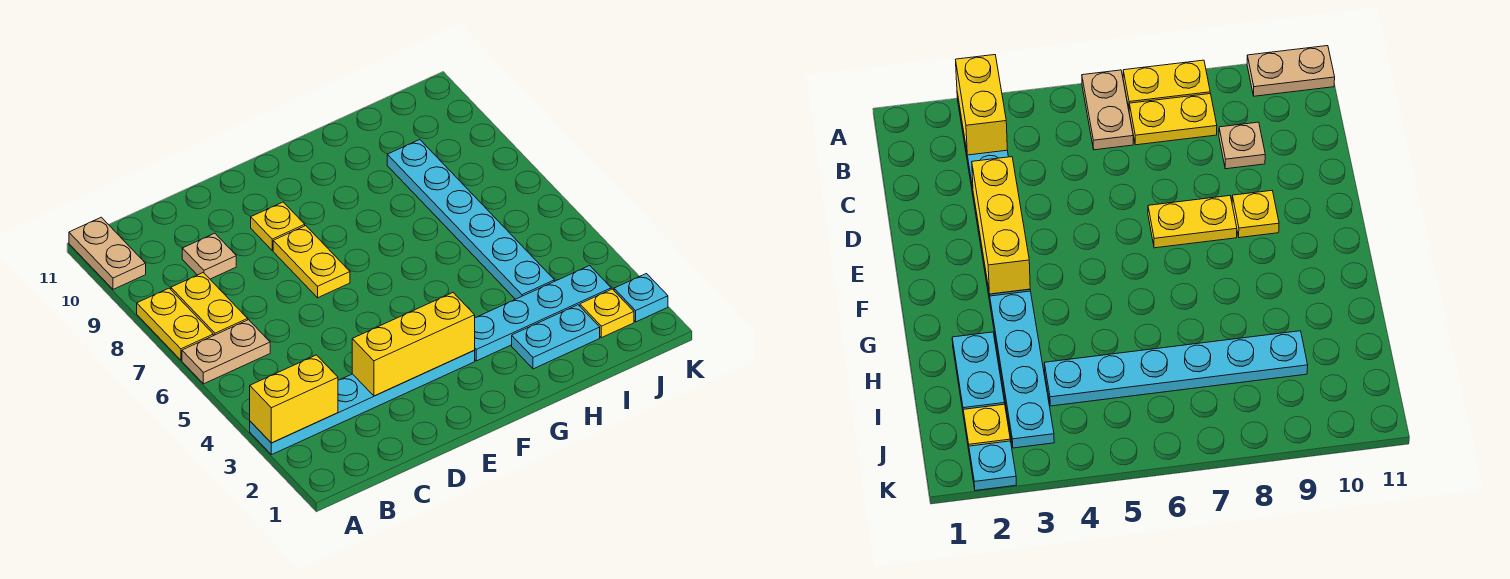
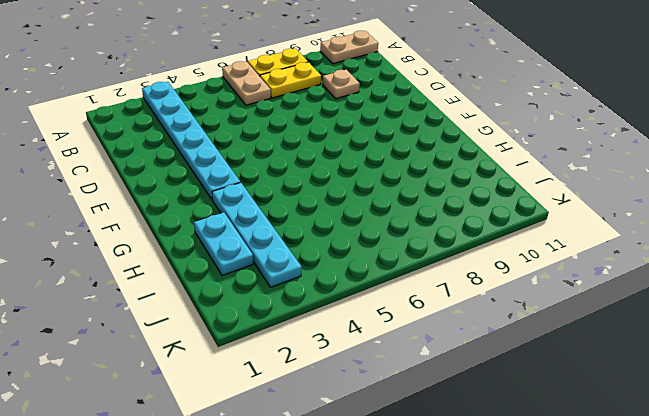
none -> yellow plate E7:E8 level 1
none -> yellow plate E9 level 1
none -> cyan plate I4:I9 level 1

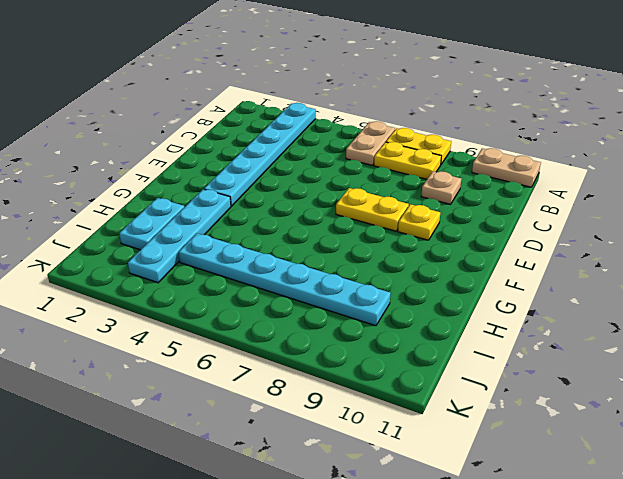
none -> yellow plate J2 level 1
none -> cyan plate K2 level 1
none -> yellow brick A3:B3 level 2

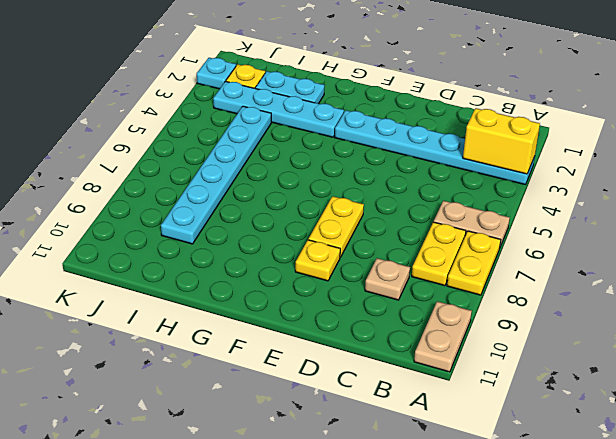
none -> yellow brick D3:F3 level 2

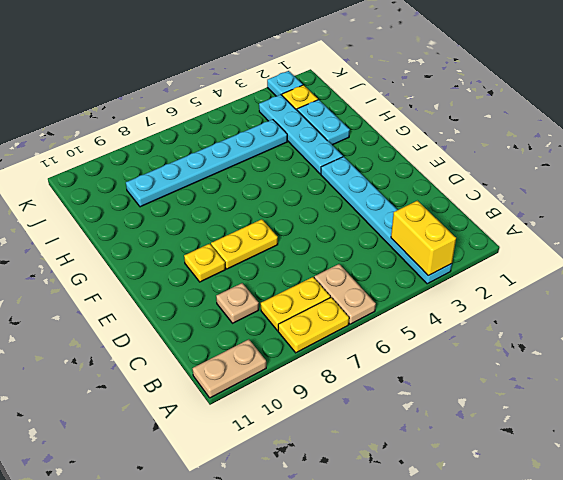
none -> yellow brick D3:F3 level 2

